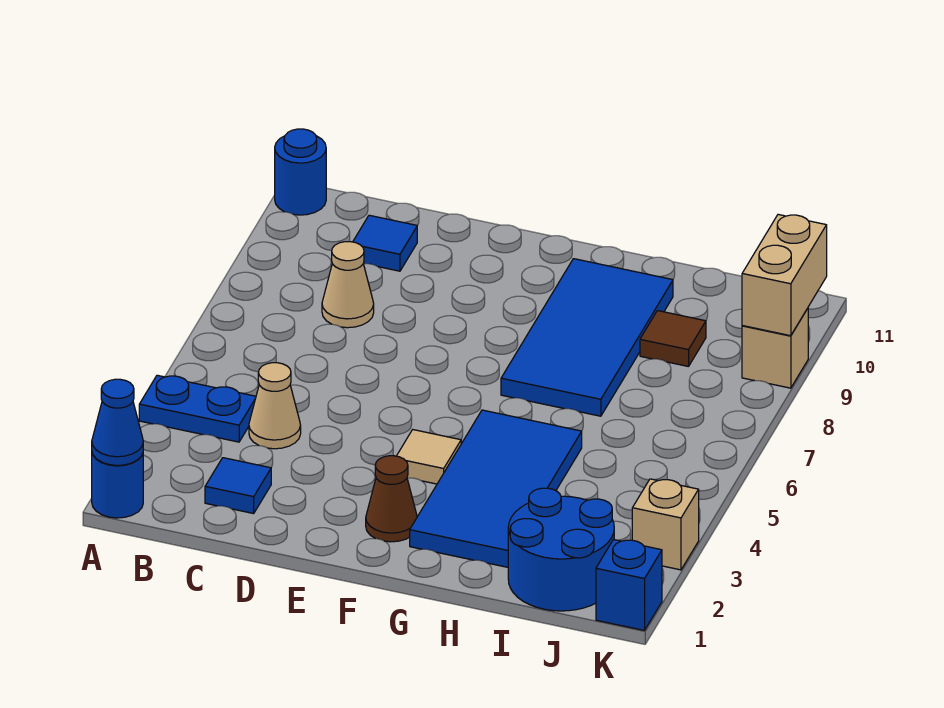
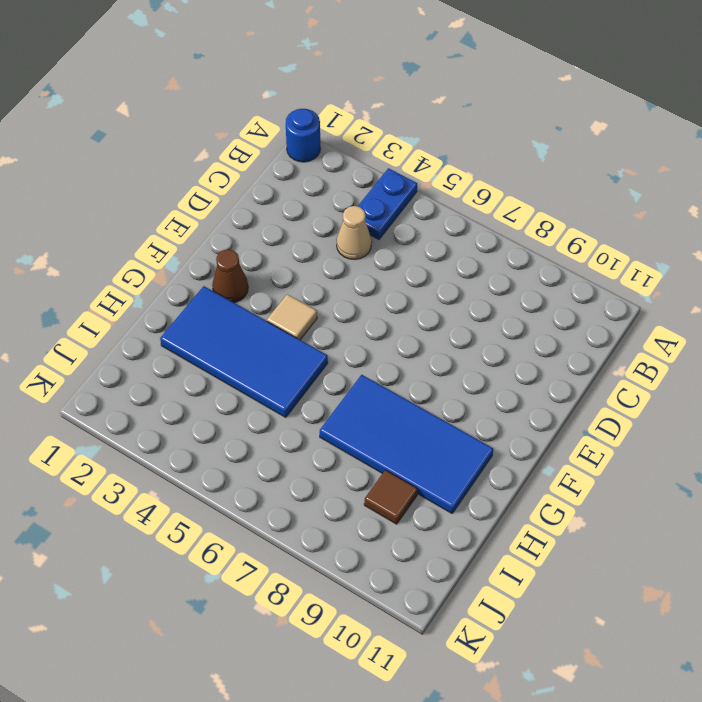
none -> blue round brick A11 level 1
none -> blue tile C2 level 1
none -> tan cone C8 level 1

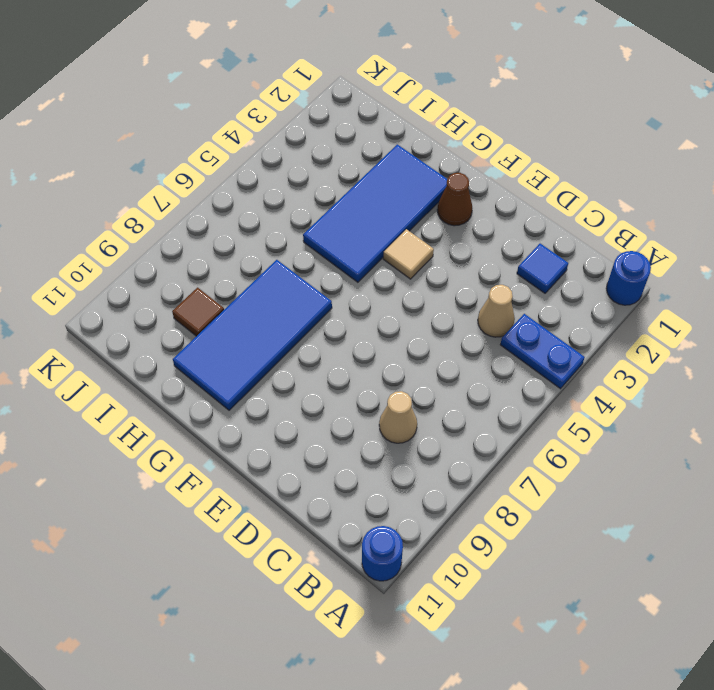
none -> blue tile C10 level 1
none -> blue round brick I1:J2 level 1
none -> blue brick K1 level 1

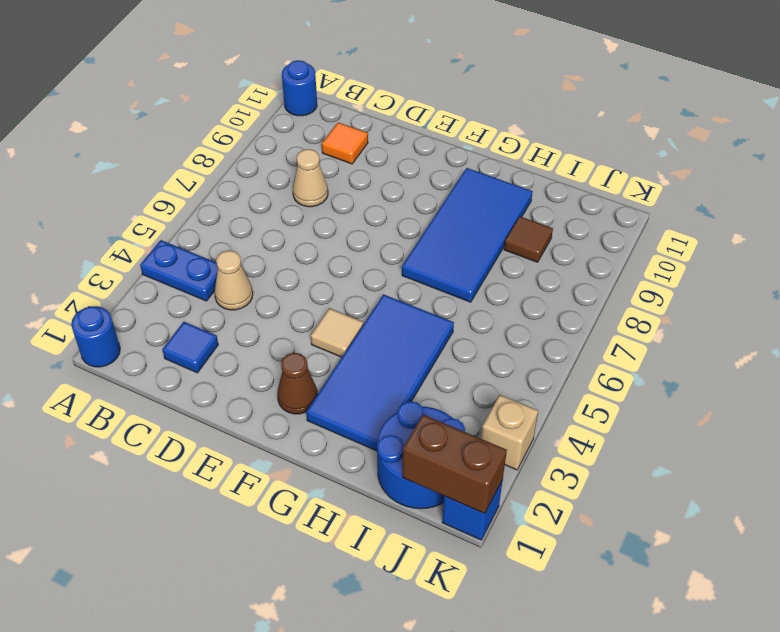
orange tile C10 level 1 -> blue tile C10 level 1
brown brick J1:K1 level 2 -> none
none -> tan brick K9 level 1
none -> blue cone A1 level 2
none -> tan brick K9:K10 level 2

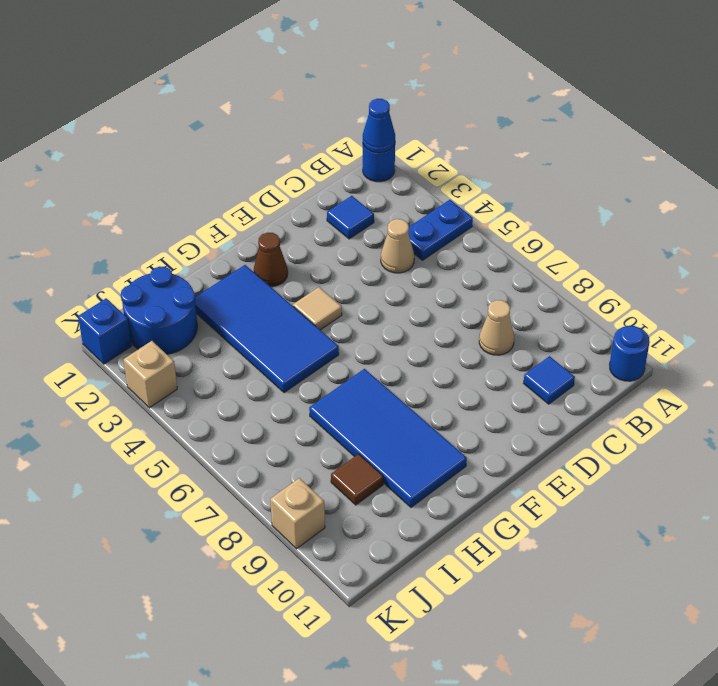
none -> tan brick K9:K10 level 2

